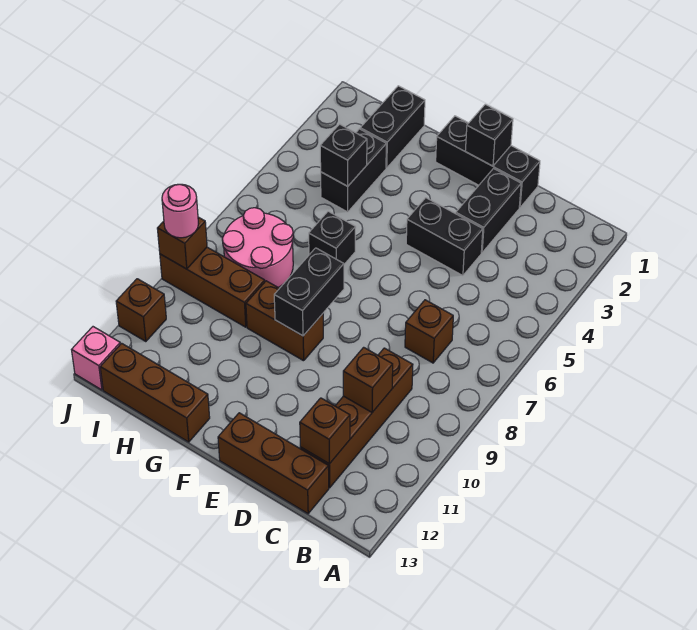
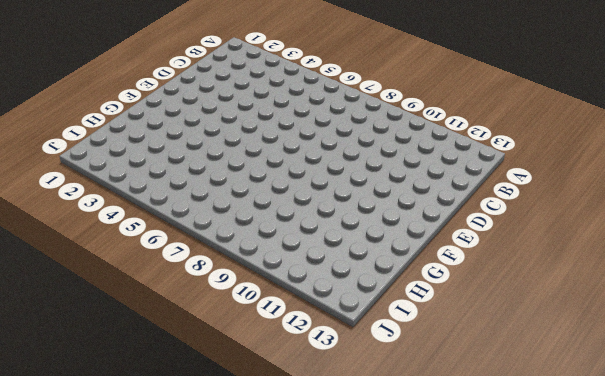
none -> brown brick C7 level 1
none -> brown brick C9:C12 level 1
none -> brown brick C13:E13 level 1

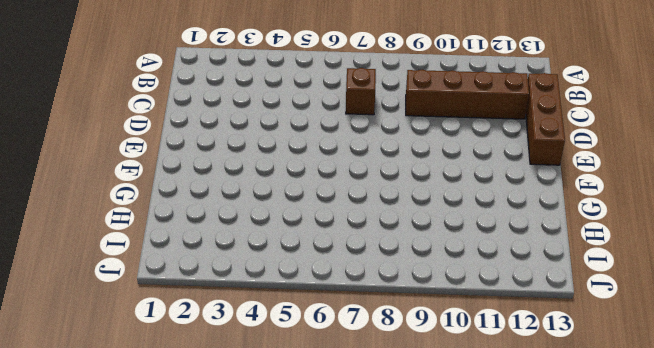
none -> black brick D1:F1 level 1
none -> black brick D2:D3 level 1
none -> black brick D4:E4 level 1

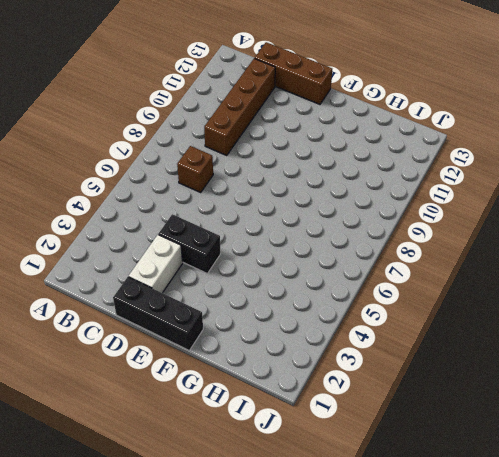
white brick D2:D3 level 1 -> black brick D2:D3 level 1
none -> brown brick F9:G9 level 1
none -> black brick G6 level 1
none -> brown brick G13:I13 level 1

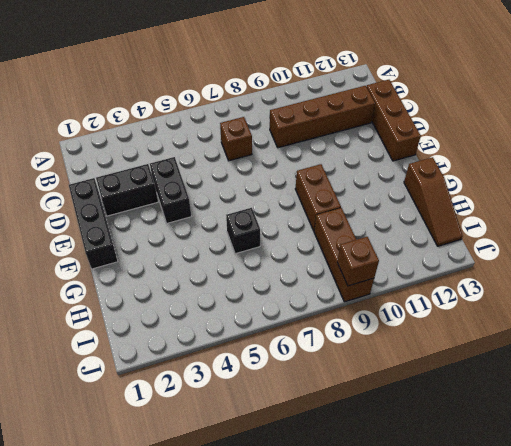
brown slope G13:I13 level 1 top G -> brown brick G13:I13 level 1
none -> black brick H1:H2 level 1
none -> black brick H3:H4 level 1
none -> pink round brick H7:I8 level 1

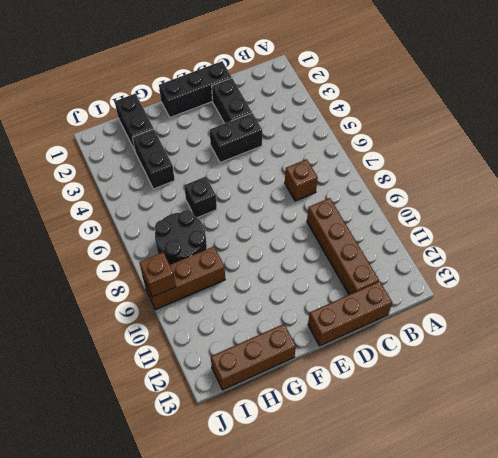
black round brick H7:I8 level 1 -> pink round brick H7:I8 level 1
none -> brown brick F9:G9 level 1
none -> brown brick J11 level 1
none -> pink brick J13 level 1

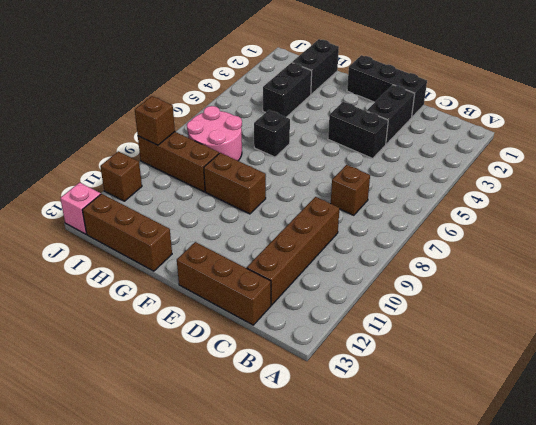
none -> brown brick C10 level 2
none -> brown brick C12 level 2
none -> black brick E1 level 2

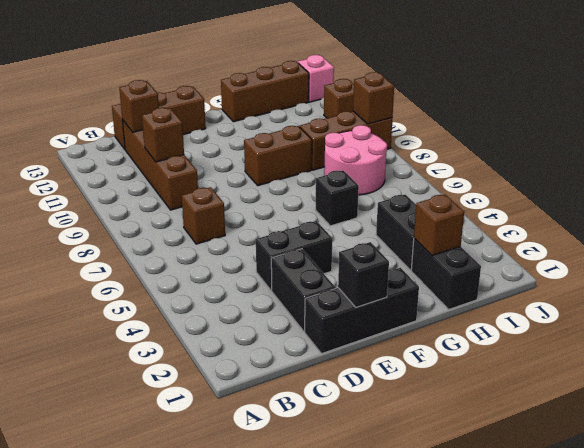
brown brick H2 level 2 -> none
none -> black brick F8:F9 level 2
none -> black brick H4 level 2
none -> pink round brick J9 level 3

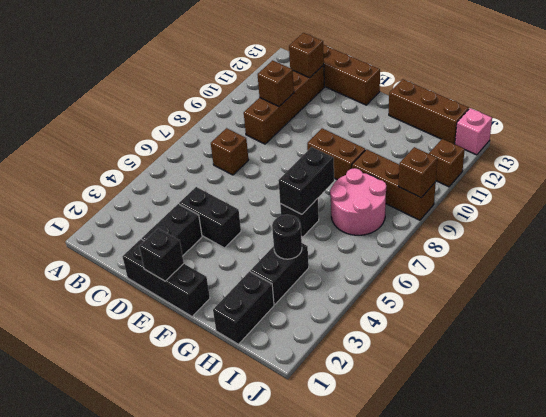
black brick G6:G7 level 2 -> black brick F8:F9 level 2
black round brick H4 level 2 -> black brick H4 level 2
none -> pink round brick J9 level 3

